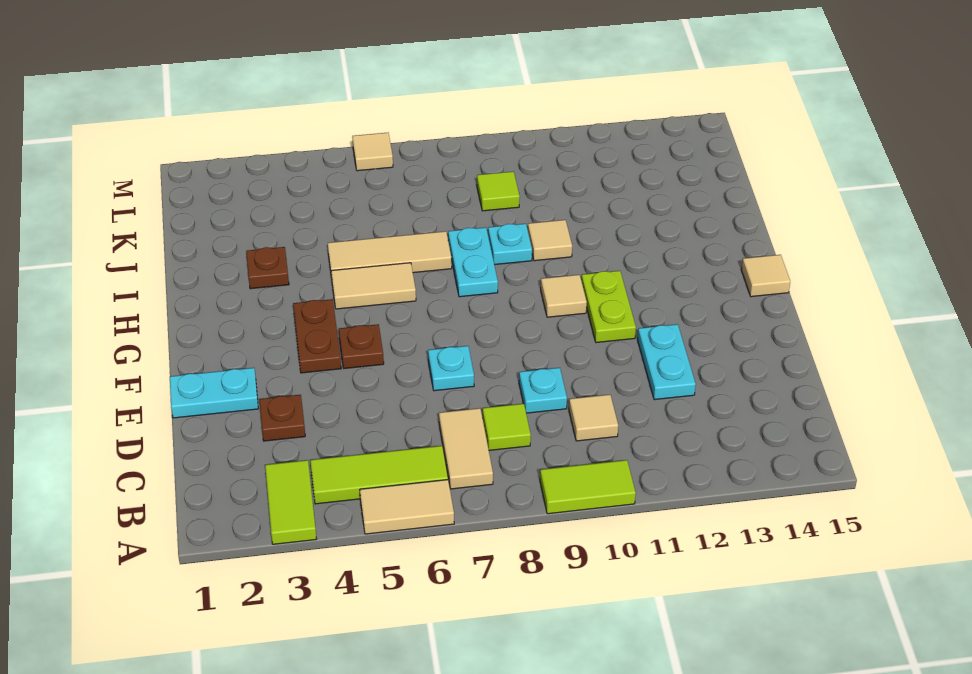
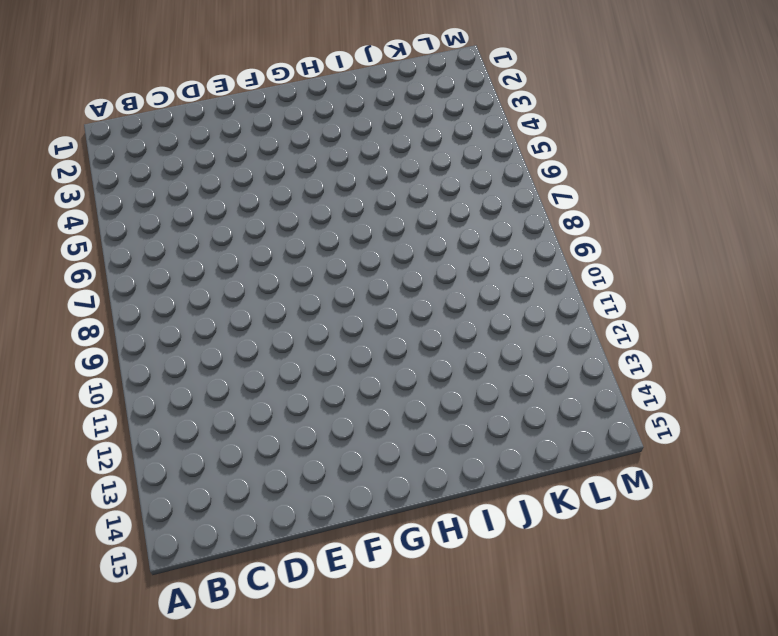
none -> lime tile A3:B3 level 1
none -> tan tile A5:A6 level 1
none -> lime tile A9:A10 level 1

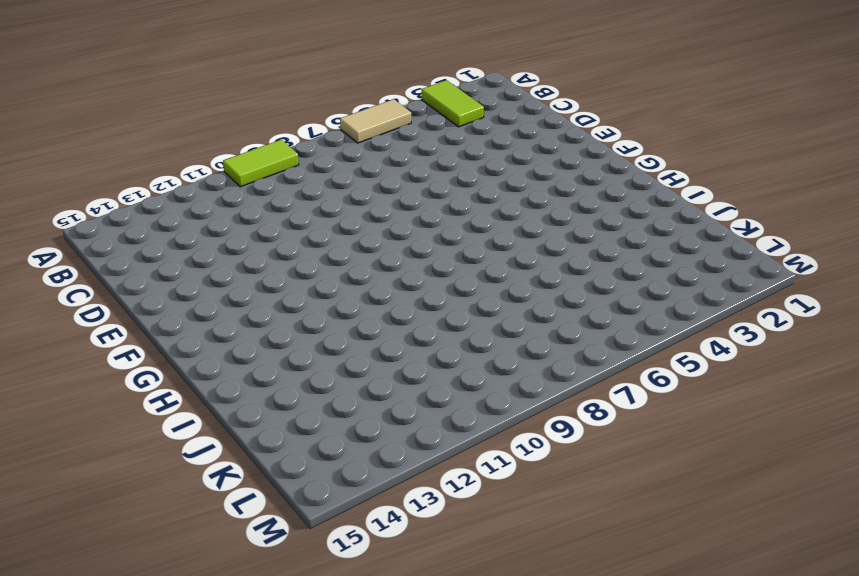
none -> lime tile B4:B6 level 1
none -> tan tile B7:C7 level 1
none -> lime tile C8 level 1

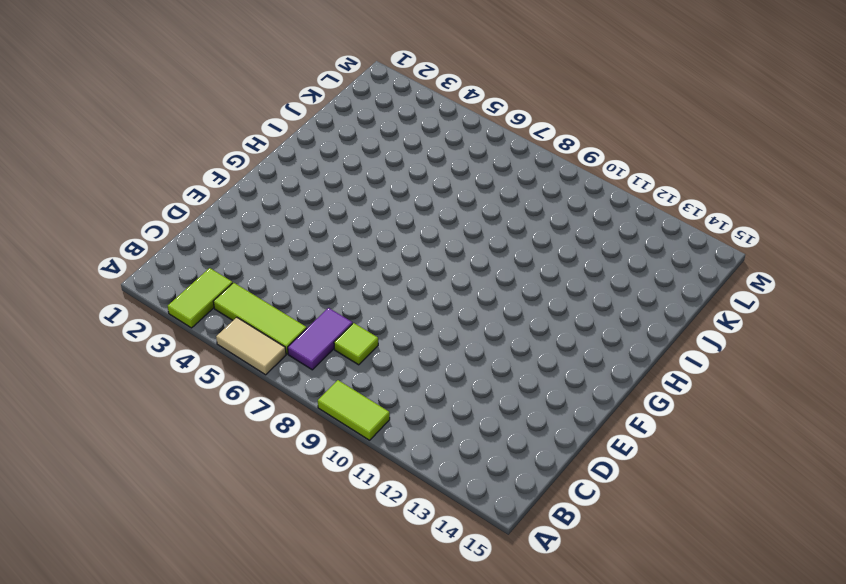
purple tile B7:C7 level 1 -> tan tile B7:C7 level 1
none -> tan tile C10 level 1
none -> brown plate D3 level 1
none -> cyan plate D9 level 1

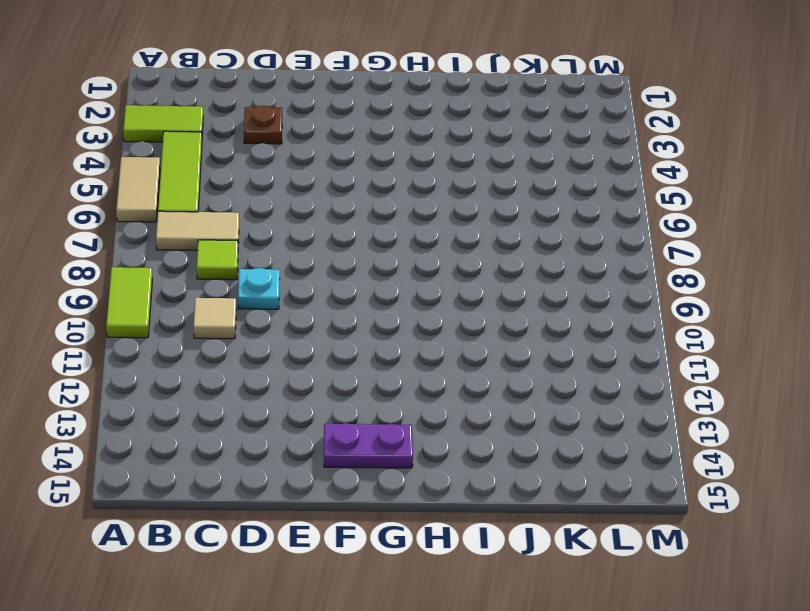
purple plate F14:G14 level 1 -> none
none -> cyan plate D12:E12 level 1
none -> cyan plate E1:E2 level 1
none -> cyan plate E7 level 1

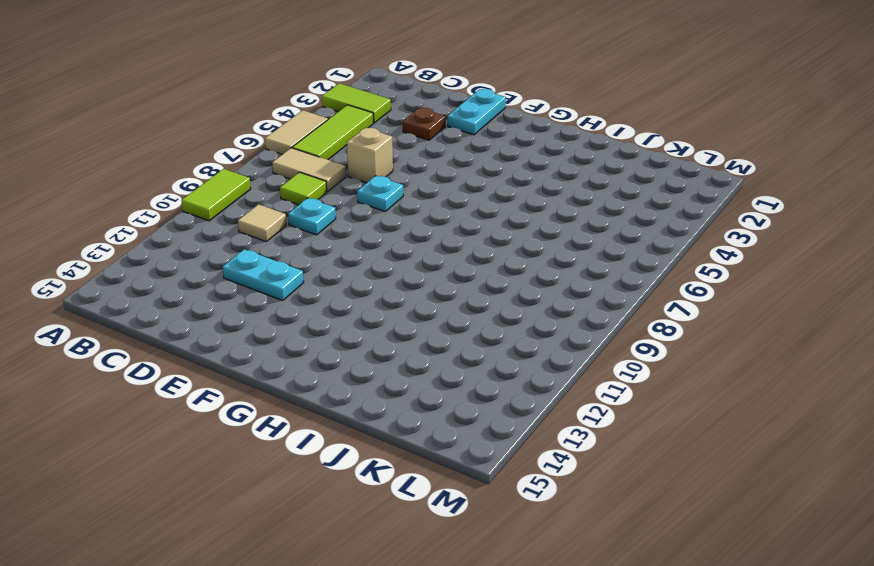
tan brick D6 level 1 -> none
none -> brown plate F4:G4 level 1
none -> brown plate F5 level 1
none -> lime plate F11:G11 level 1

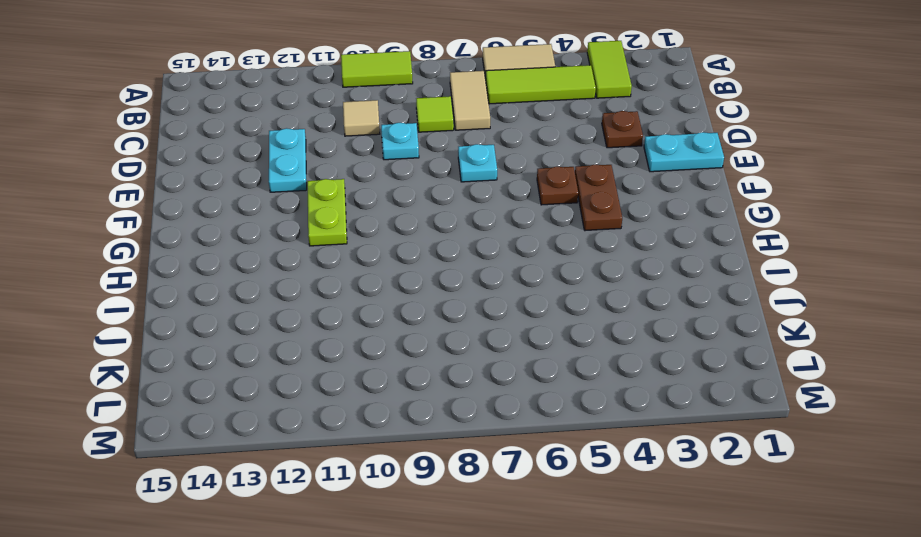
none -> tan tile G10 level 1
none -> tan tile G15 level 1
none -> tan tile H5:H6 level 1

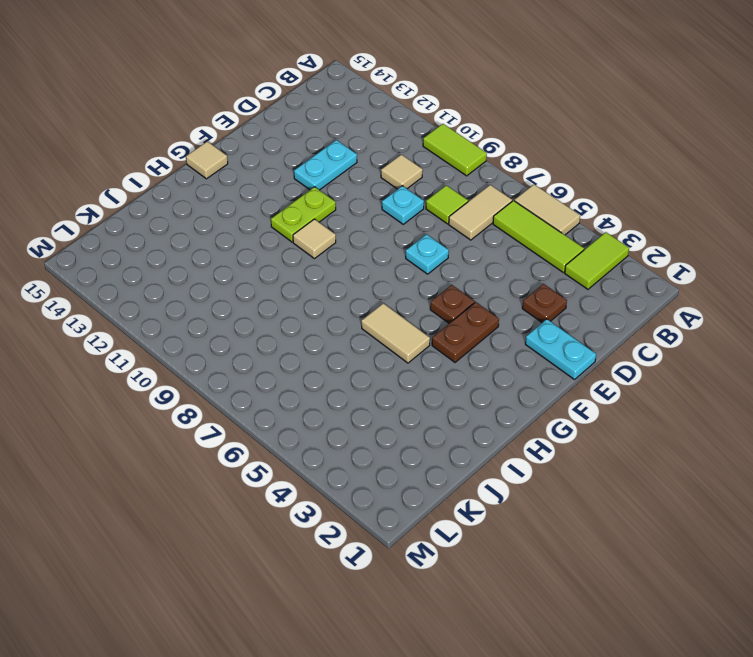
none -> cyan plate H8:I8 level 1
none -> brown plate I3 level 1
none -> tan tile I5:I7 level 1

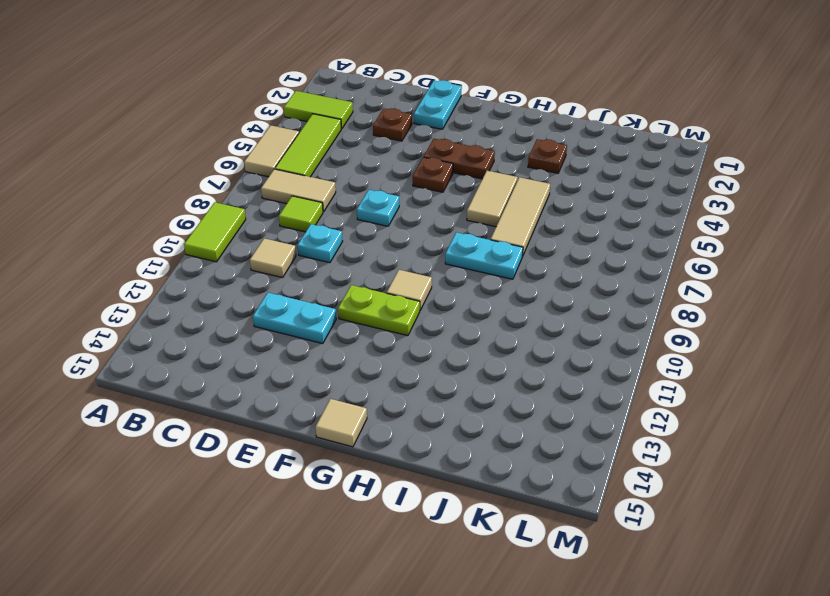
none -> cyan plate I9 level 1
none -> tan tile I10 level 1
none -> lime tile K9 level 1

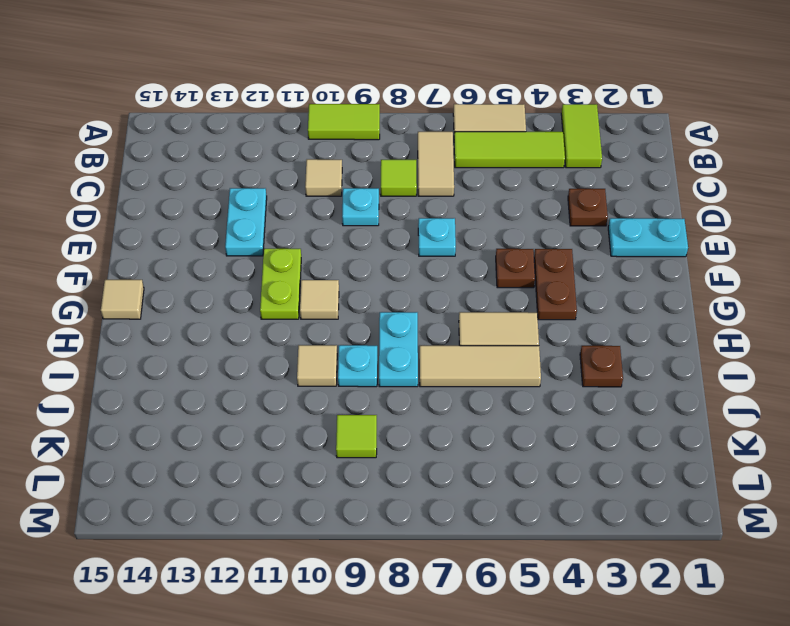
none -> tan tile M6 level 1

